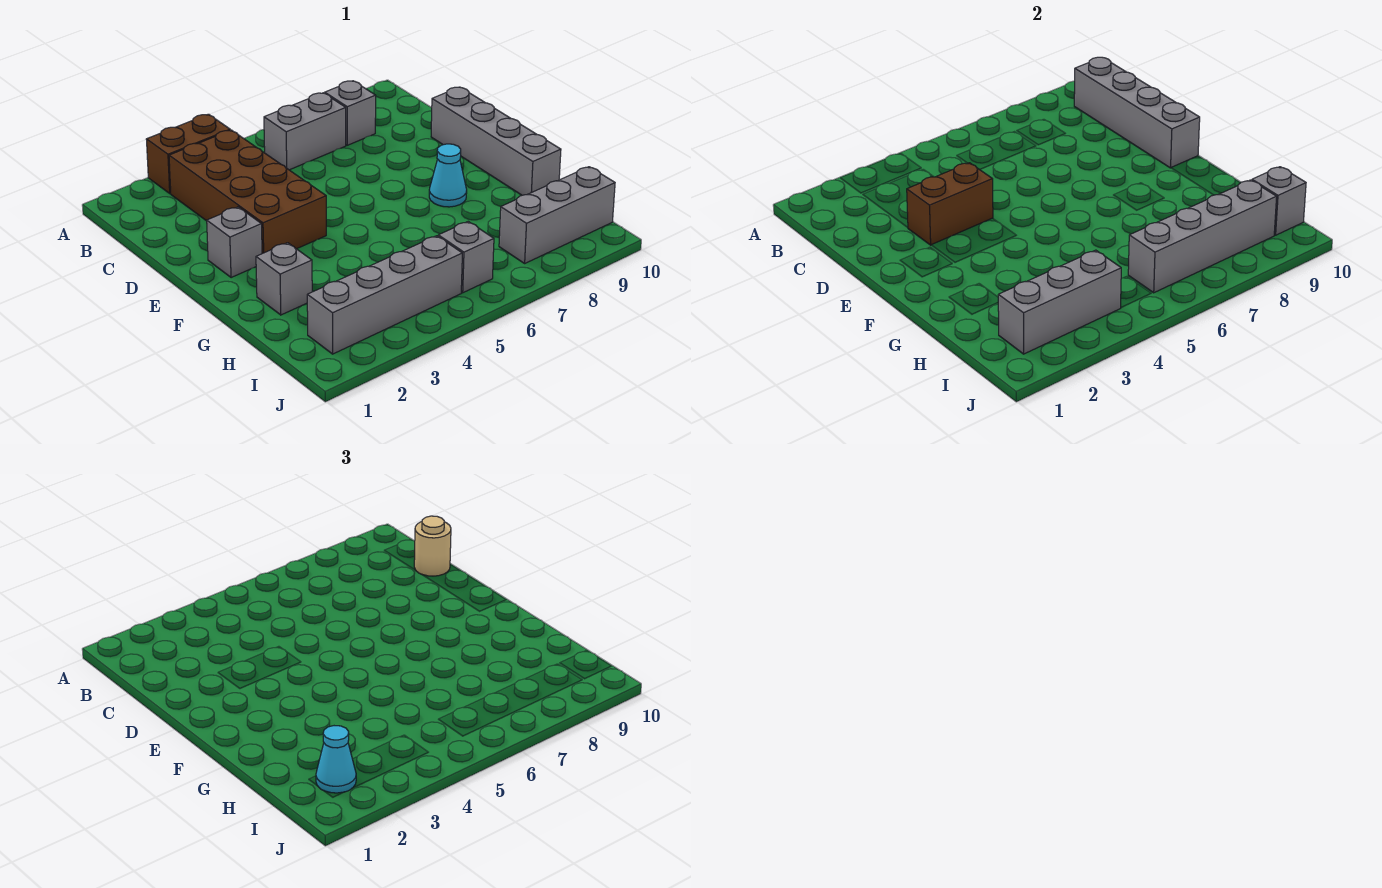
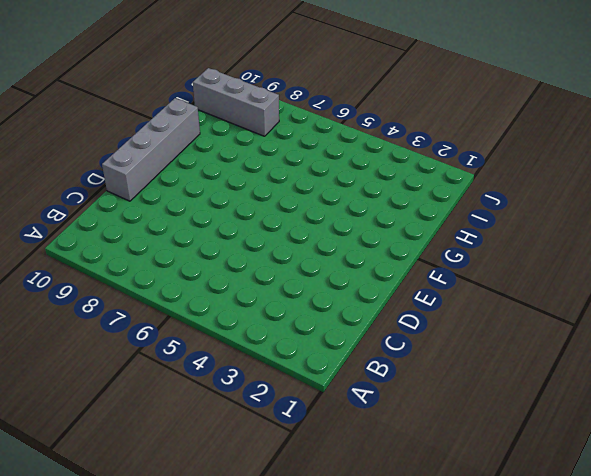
none -> brown brick A3:A4 level 1
none -> brown brick B3:E4 level 1
none -> grey brick B6:B7 level 1

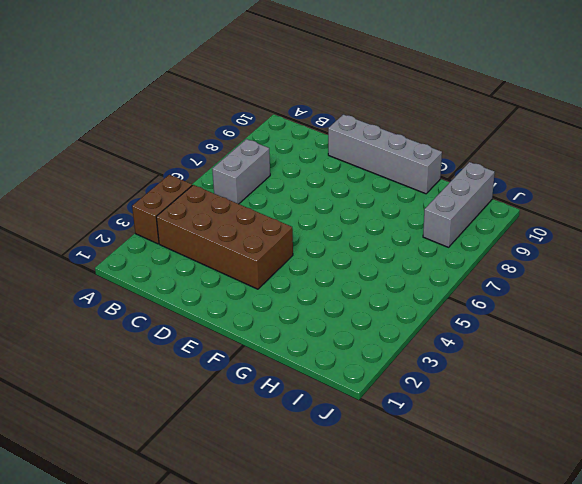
none -> grey brick B8 level 1
none -> grey brick E2 level 1
none -> cyan cone F8 level 1

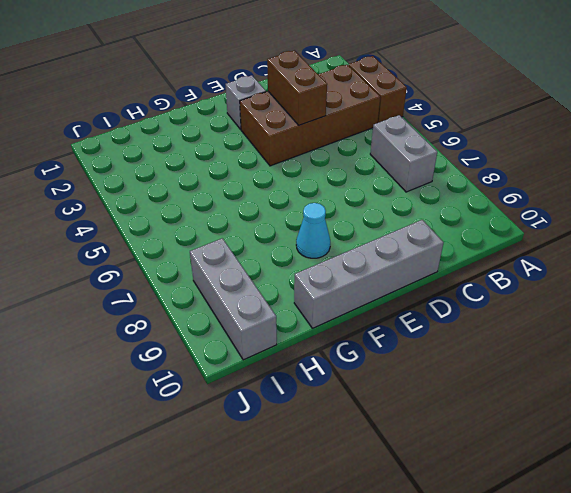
none -> grey brick B8 level 1
none -> grey brick G2 level 1
none -> grey brick I2:I5 level 1

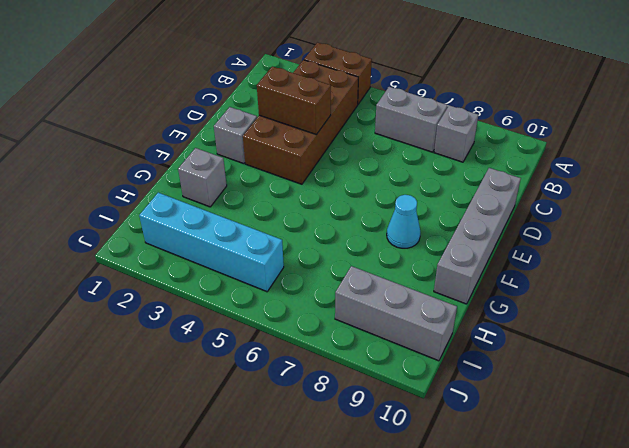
cyan brick I2:I5 level 1 -> grey brick I2:I5 level 1
none -> grey brick I6 level 1
none -> grey brick B10:E10 level 2
none -> grey brick I2:I4 level 2

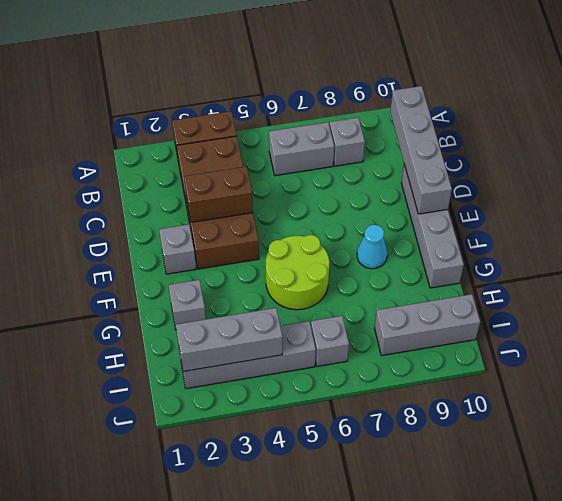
lime round brick F5:G6 level 1 -> none
none -> grey brick I6:I9 level 2
none -> grey brick I10 level 2
none -> tan round brick C10 level 3

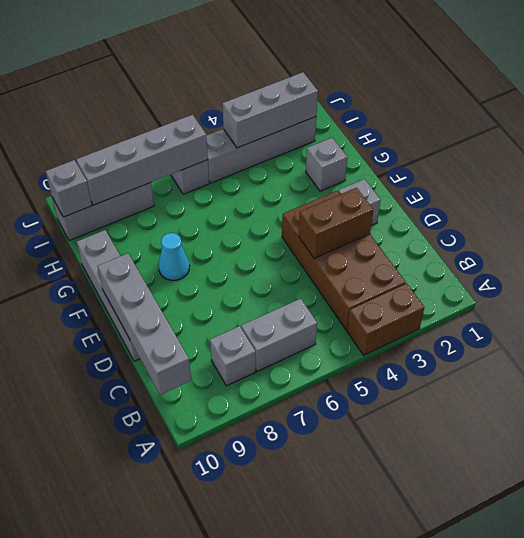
none -> tan round brick C10 level 3
none -> cyan cone I2 level 3

